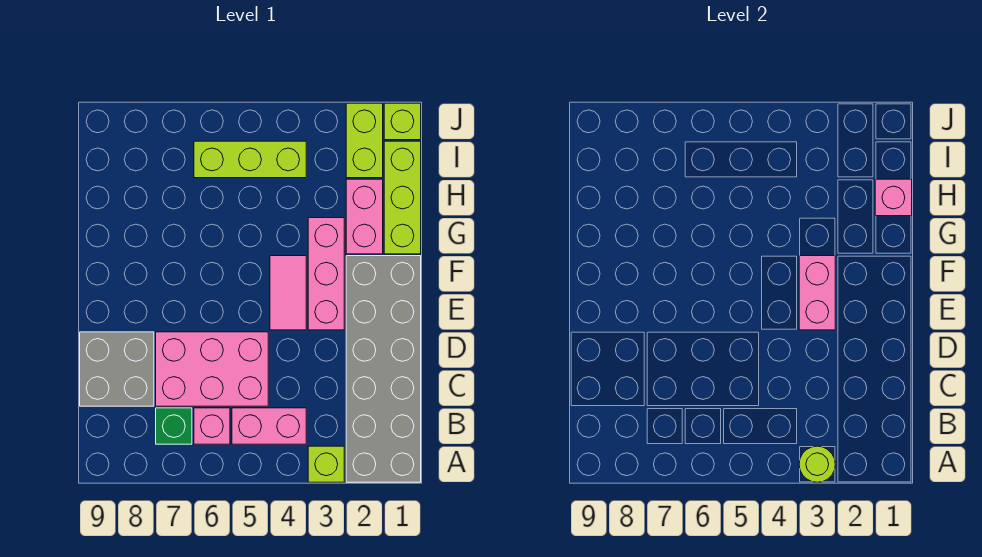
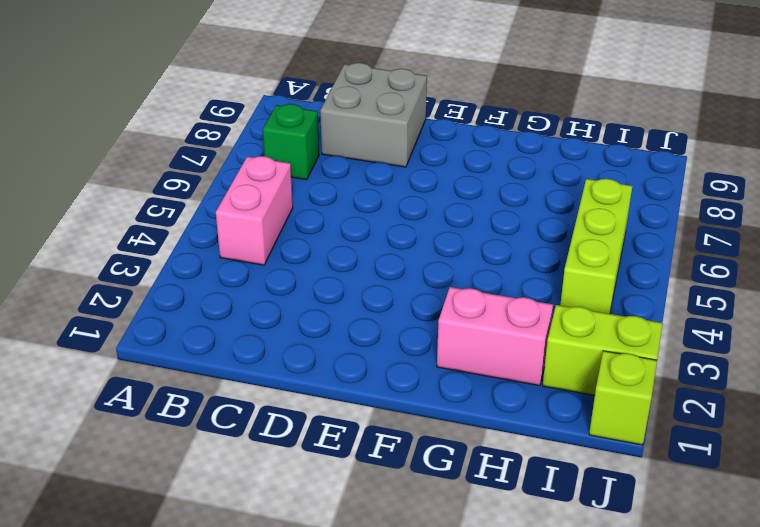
none -> grey brick A1:F2 level 1
none -> lime brick A3 level 1
none -> pink brick B6 level 1

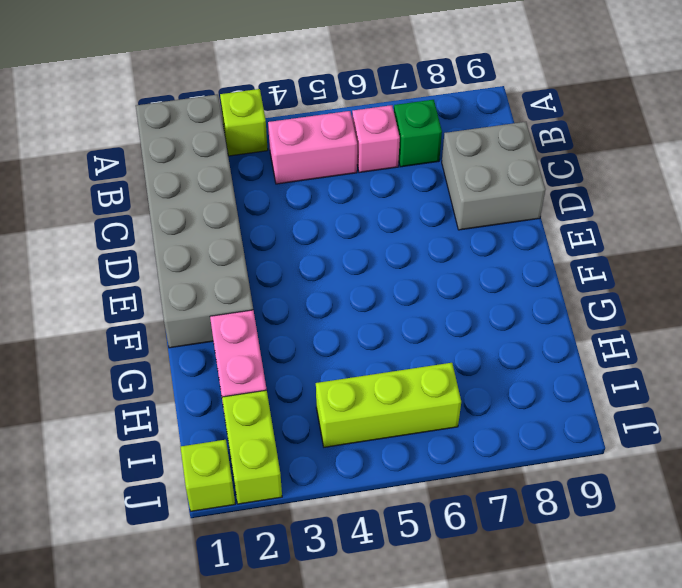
none -> pink brick C5:D7 level 1
none -> pink brick E3:G3 level 1
none -> pink tile E4:F4 level 1

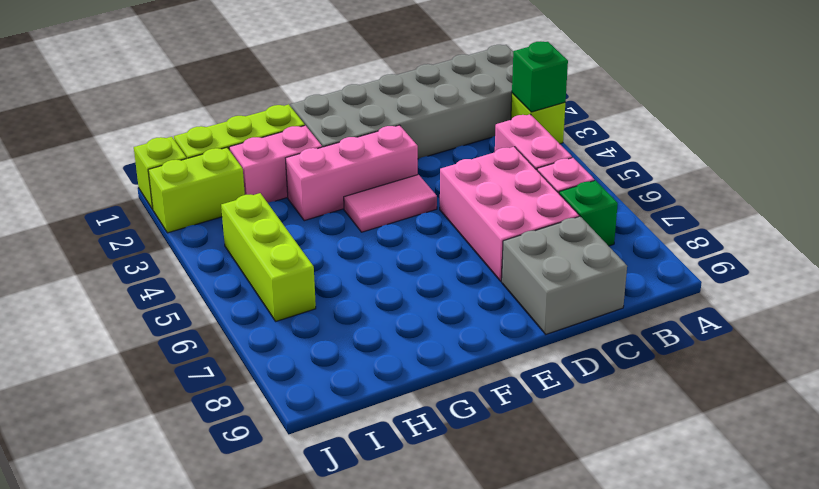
green brick A3 level 2 -> lime round brick A3 level 2
none -> pink brick E3:F3 level 2
none -> pink brick H1 level 2

